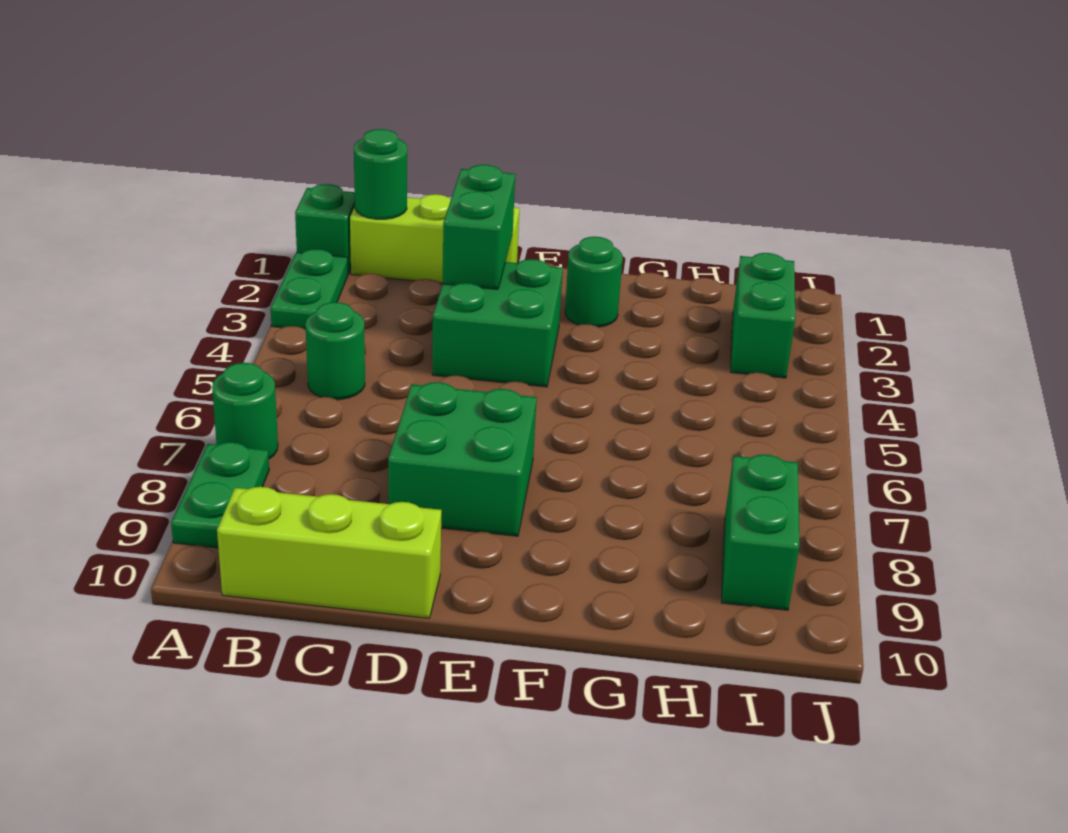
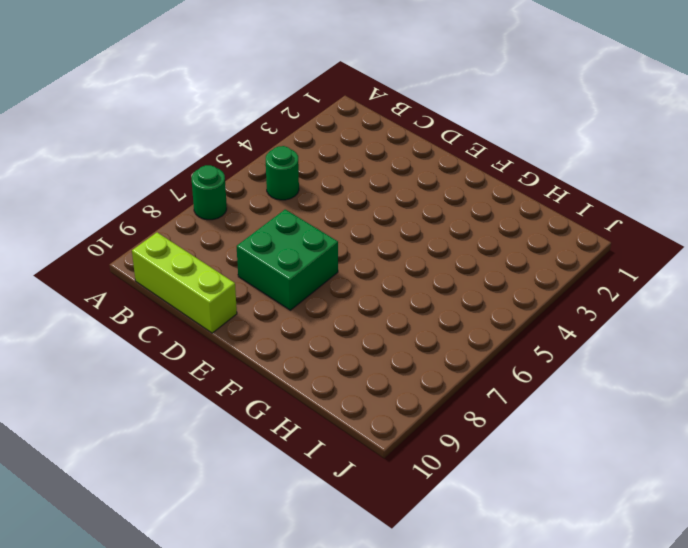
none -> green brick A1 level 1
none -> green plate A2:A3 level 1
none -> green plate A8:A9 level 1

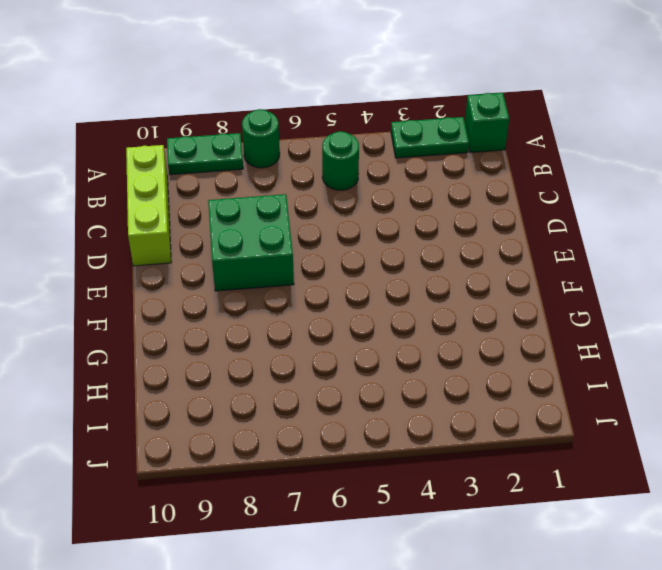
none -> lime brick B1:D1 level 1
none -> green brick D3:E4 level 1
none -> green round brick F2 level 1

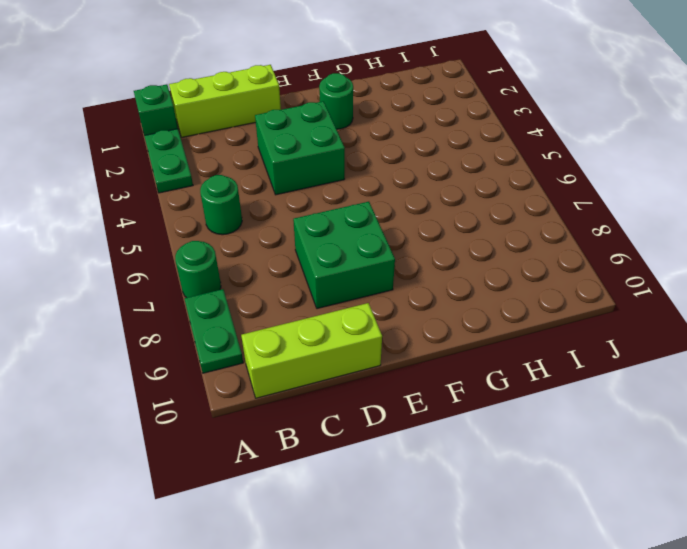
none -> green brick I2:I3 level 1
none -> green brick I8:I9 level 1
none -> green round brick B1 level 2

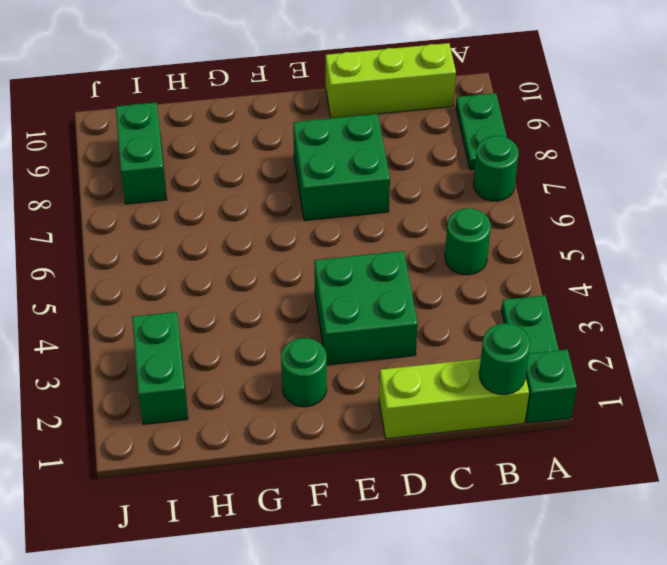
none -> green brick D2:D3 level 2

